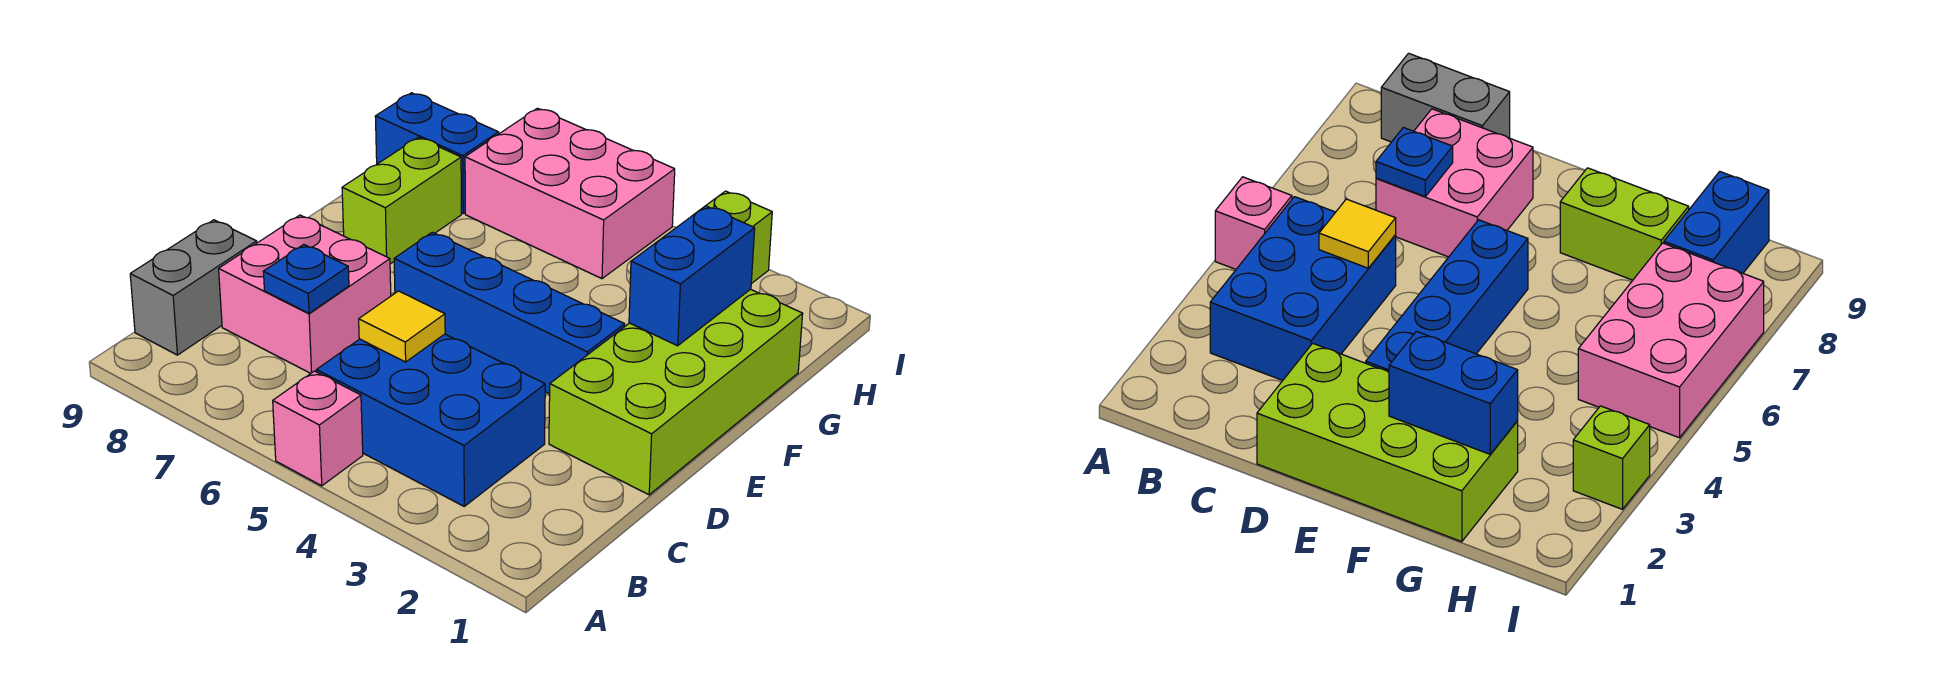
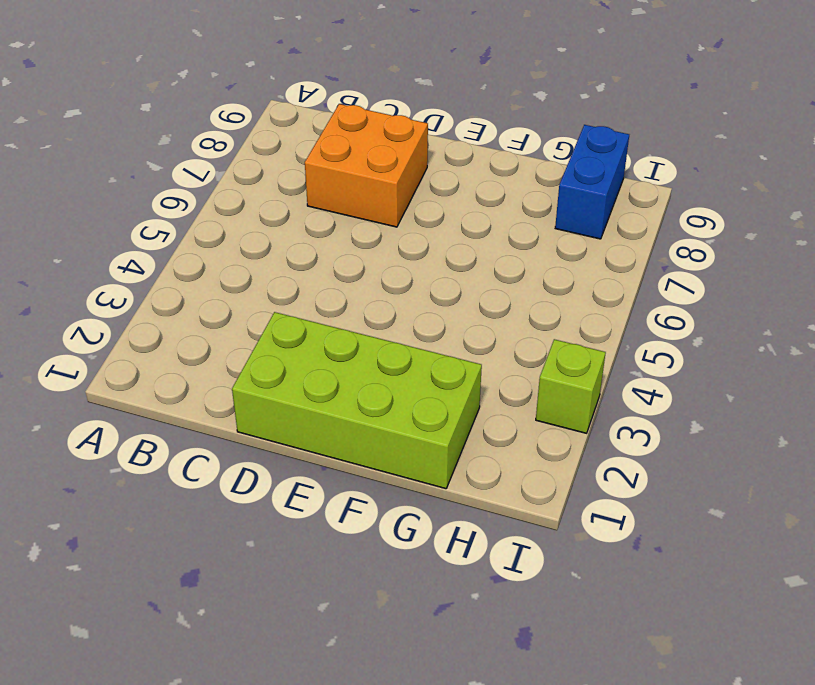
orange brick C7:D8 level 1 -> pink brick C7:D8 level 1
none -> pink brick A5 level 1
none -> blue brick B3:C5 level 1
none -> grey brick B9:C9 level 1

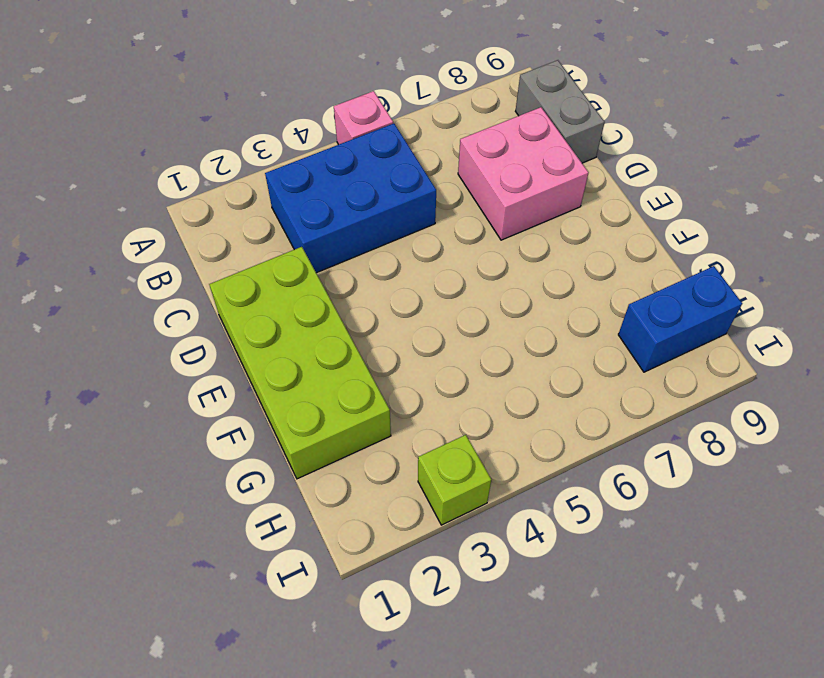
none -> blue brick E3:E6 level 1
none -> lime brick F8:G8 level 1
none -> pink brick H5:I7 level 1

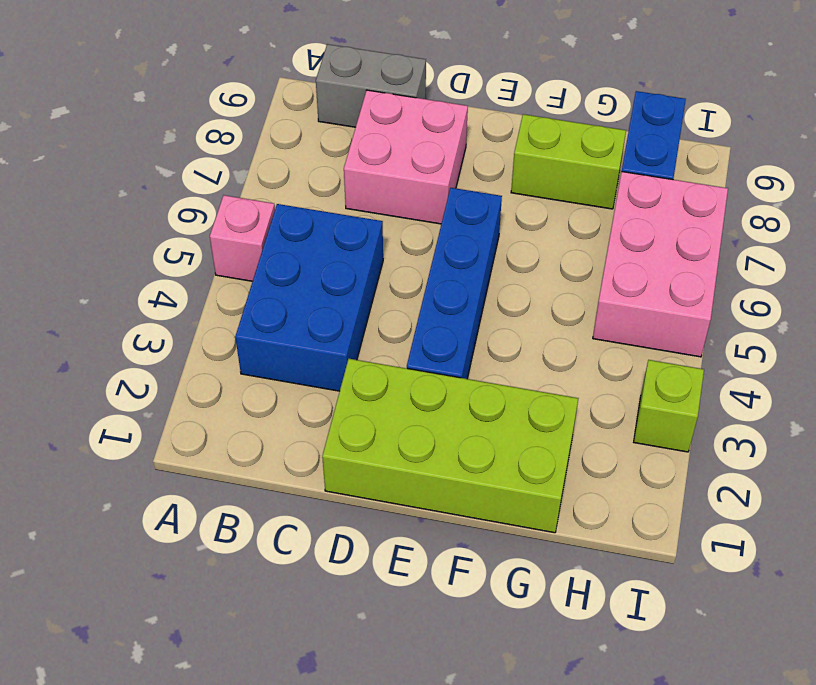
none -> yellow tile C5 level 2
none -> blue plate C7 level 2
none -> blue brick F2:G2 level 2

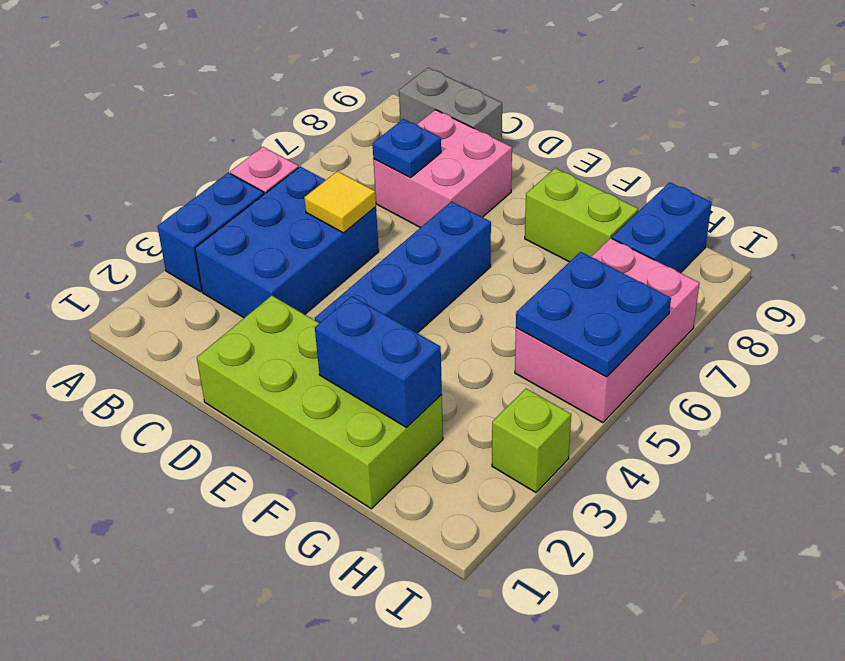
blue brick A3:A4 level 1 -> none
blue plate H5:I6 level 2 -> none

